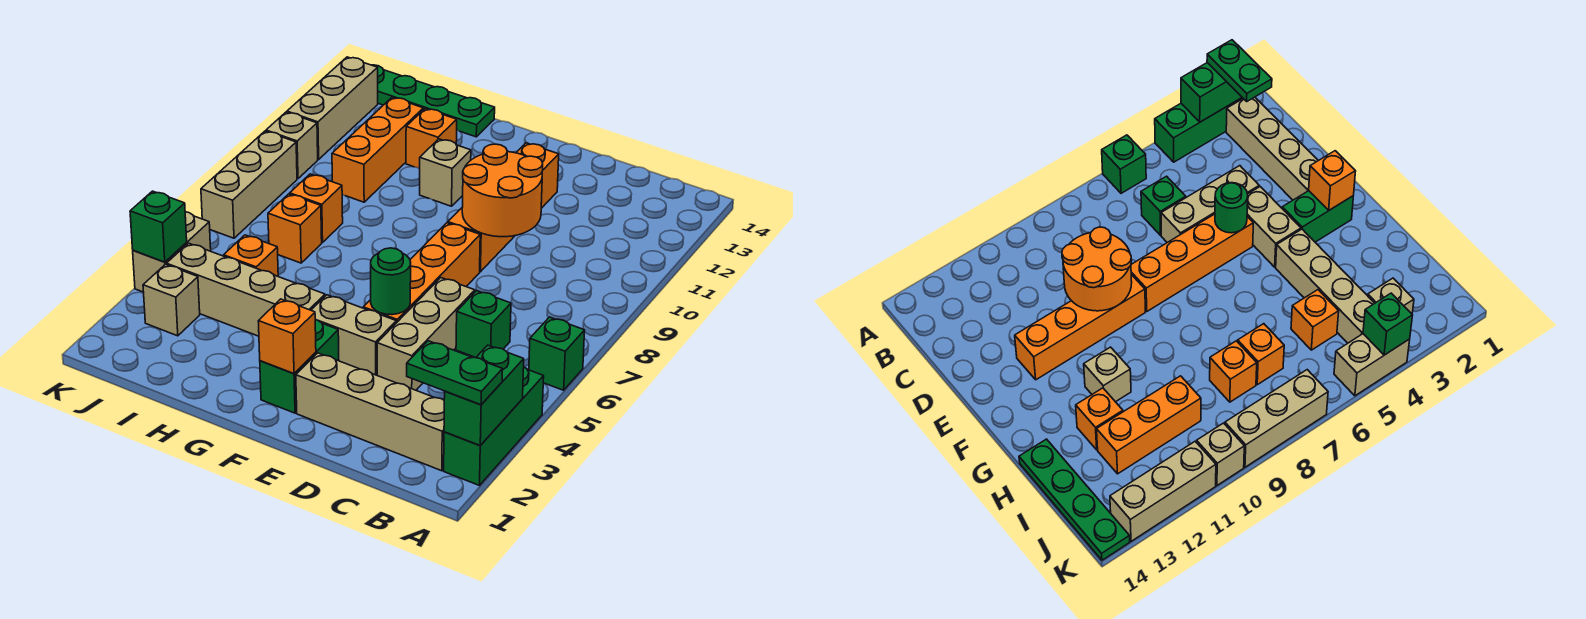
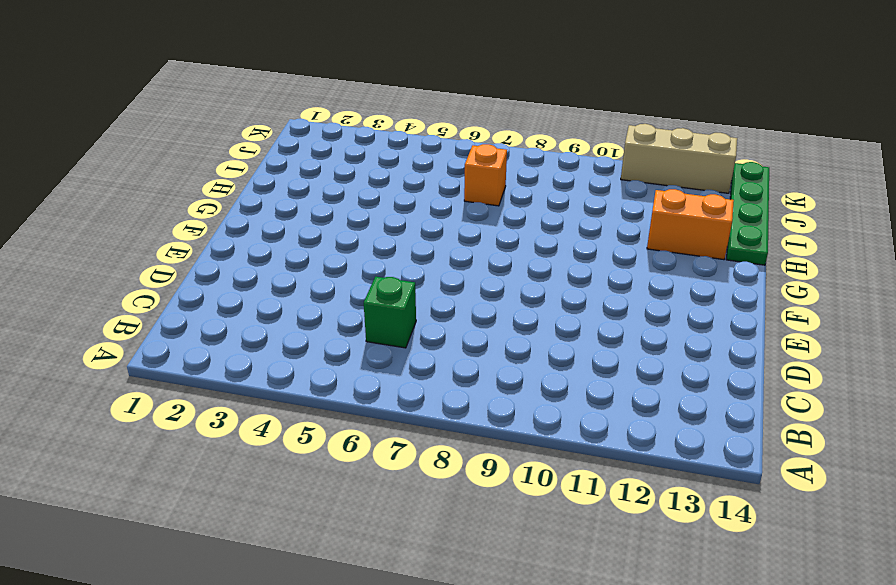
orange brick H12:H13 level 1 -> orange brick H12 level 1
none -> green brick A2:A4 level 1
none -> green brick A6 level 1
none -> tan brick B2:E2 level 1

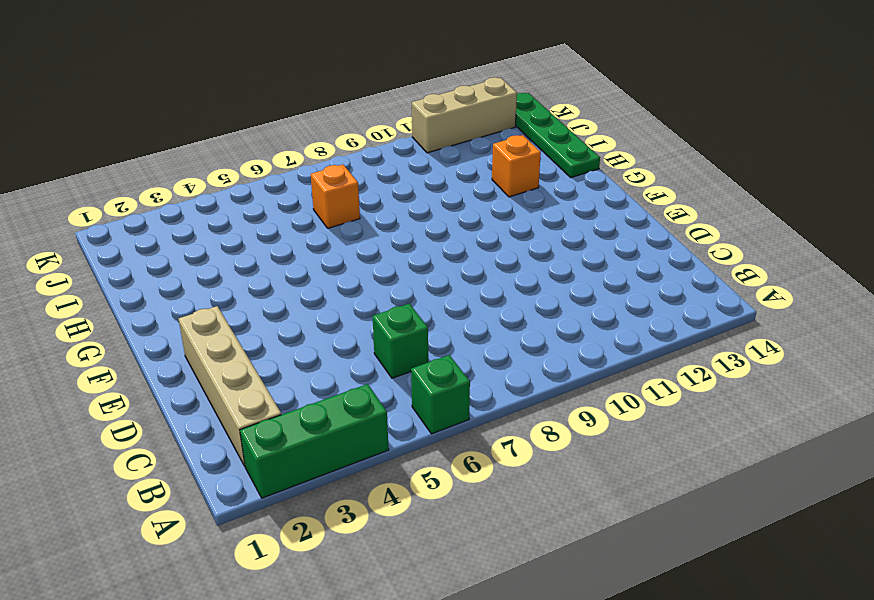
none -> tan brick D4:D6 level 1
none -> tan brick E4:F4 level 1
none -> orange brick E5:E8 level 1

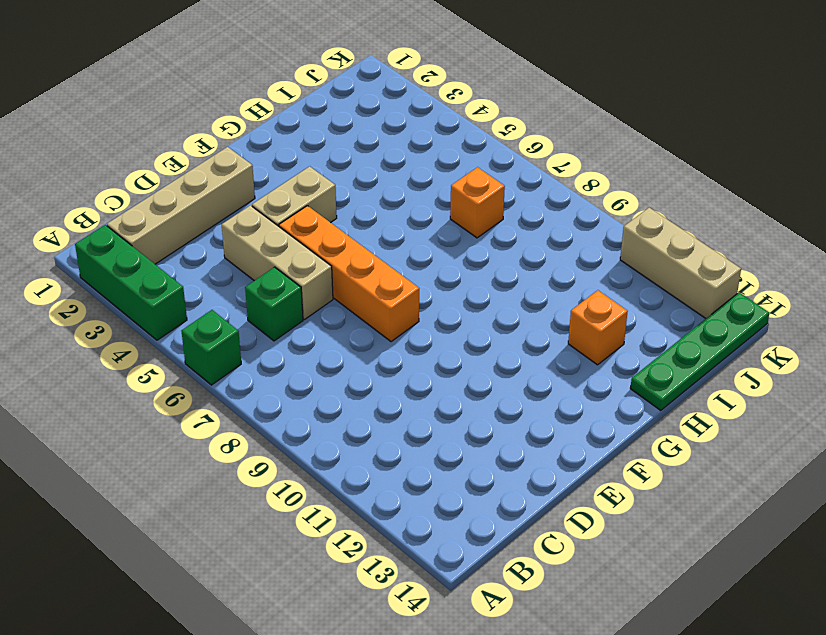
none -> orange brick E9:E12 level 1
none -> green brick F2:F3 level 1
none -> tan brick G4:J4 level 1

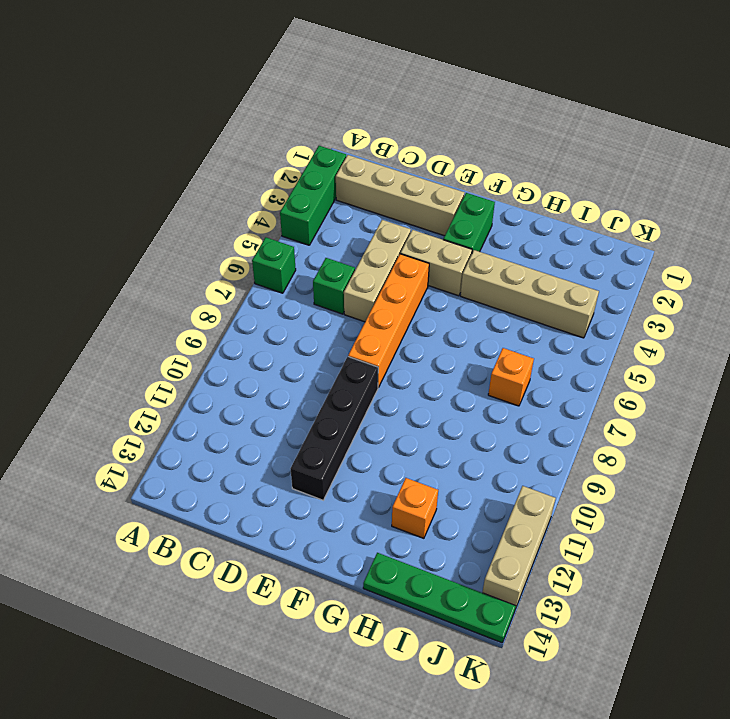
black brick E9:E12 level 1 -> orange brick E9:E12 level 1
none -> tan brick G11 level 1
none -> orange brick I5 level 1
none -> orange brick I8 level 1

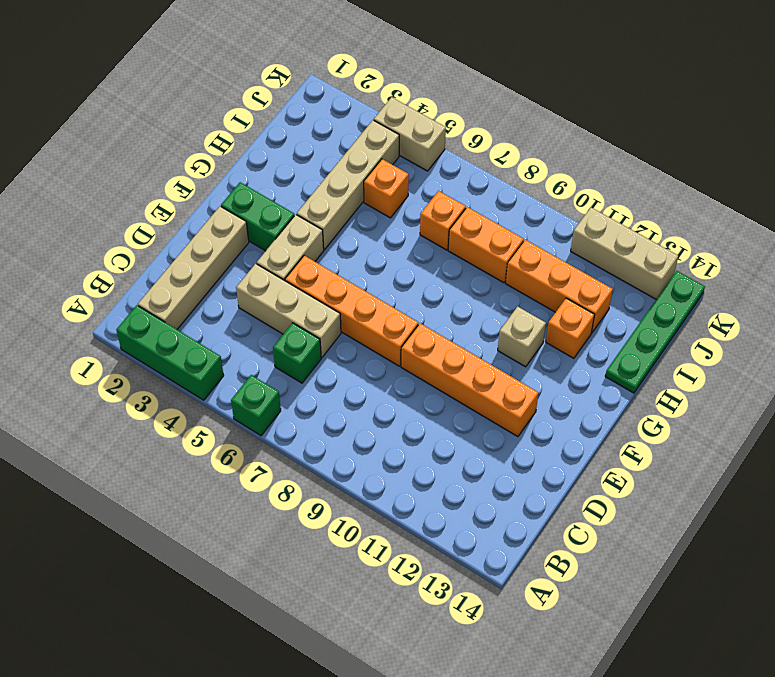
orange brick I8:I9 level 1 -> orange brick I8 level 1
none -> tan brick J3 level 1
none -> tan brick K7:K9 level 1
none -> tan brick K10 level 1

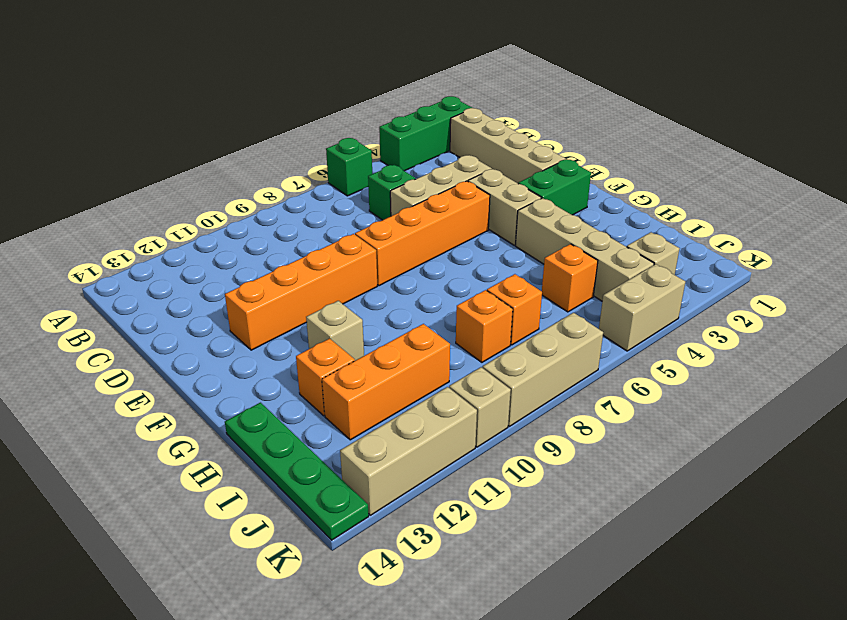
none -> green brick A2:A3 level 2
none -> orange round brick D9:E10 level 2
none -> green round brick E5 level 2

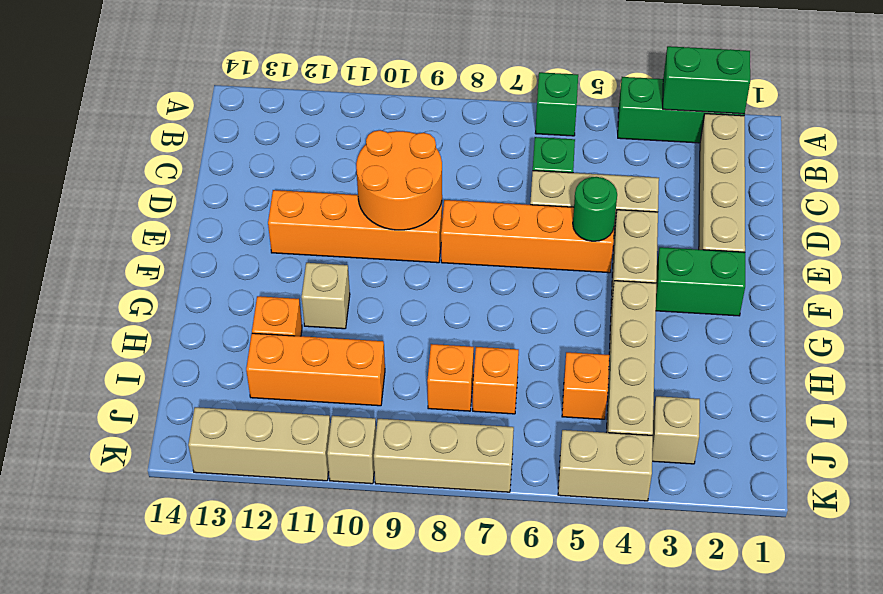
none -> green plate H14:K14 level 1
none -> orange brick F2 level 2
none -> green brick K4 level 2

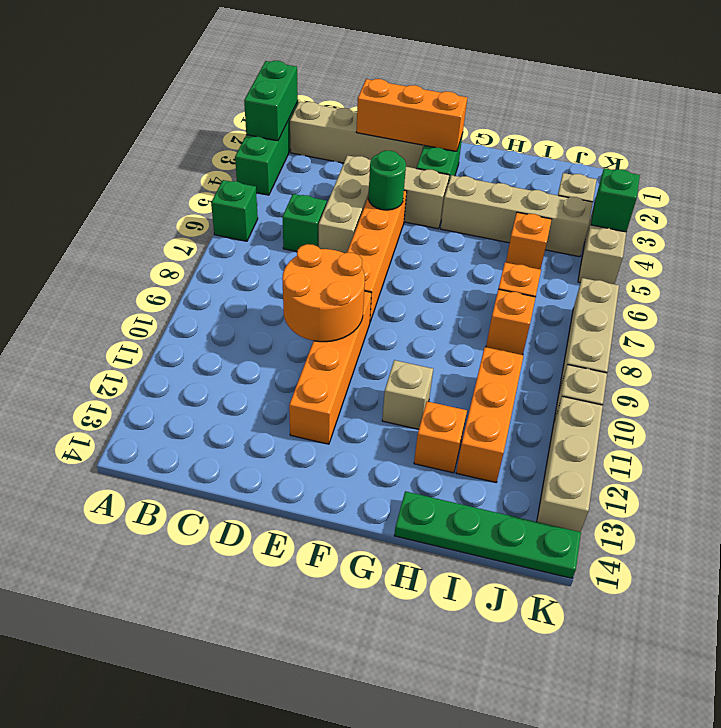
orange brick D2:F2 level 2 -> orange brick F2 level 2
none -> green plate A2:B2 level 3

